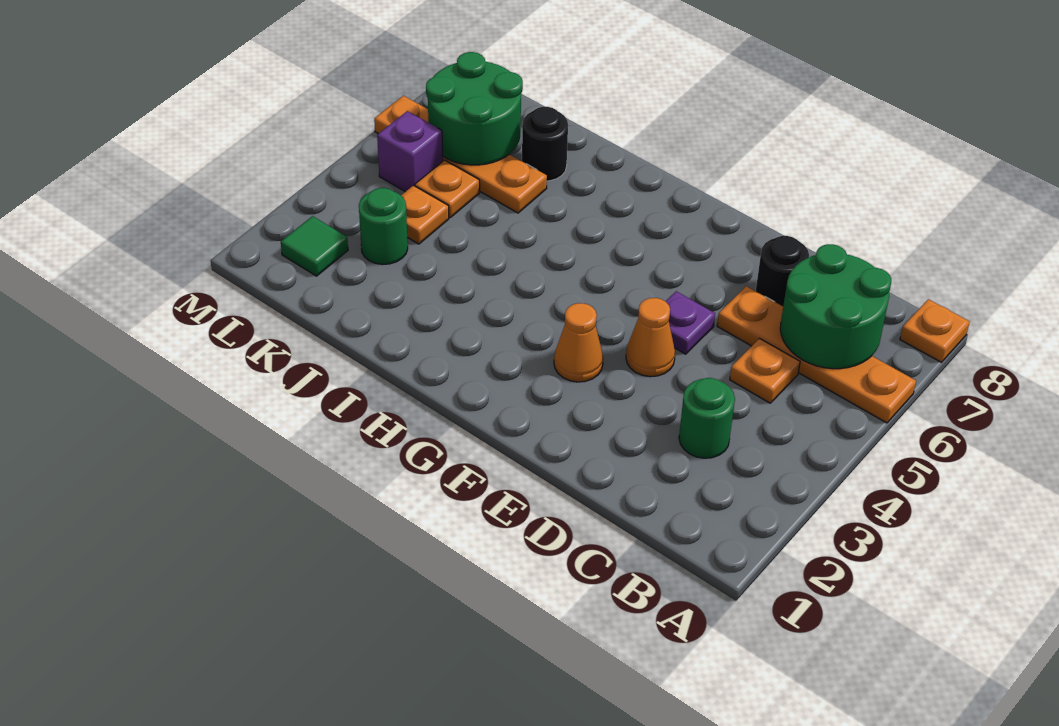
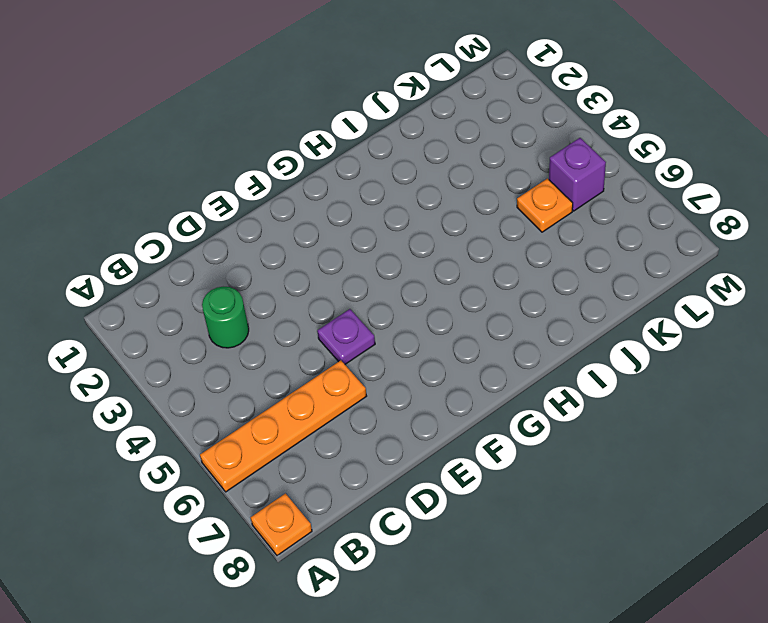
none -> orange plate C5 level 1
none -> black round brick D7 level 1
none -> orange cone E4 level 1

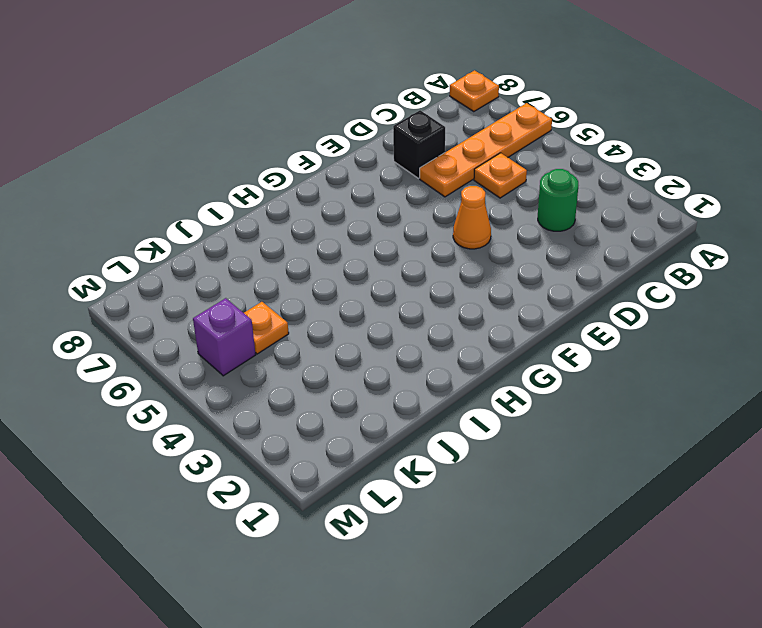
black brick D7 level 1 -> black round brick D7 level 1
none -> purple plate E5 level 1
none -> orange cone F3 level 1
none -> orange plate J6:M6 level 1

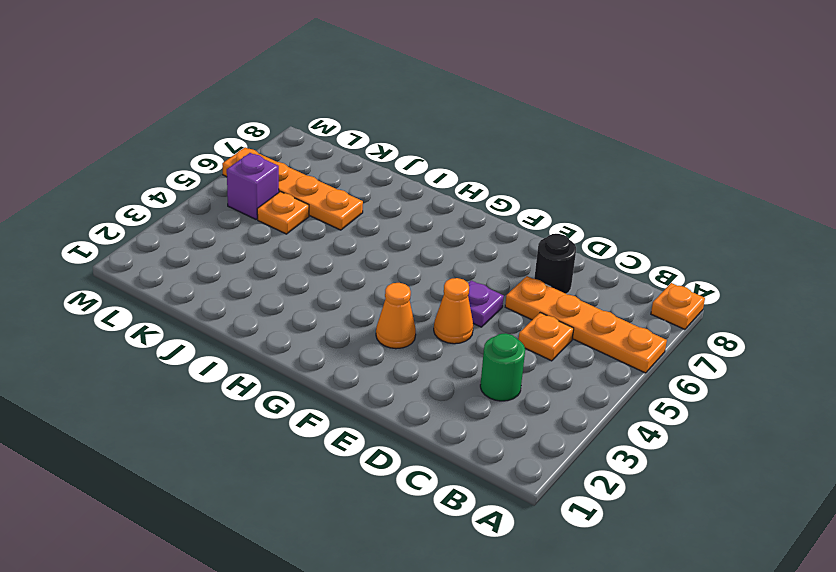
none -> black round brick J7 level 1
none -> green round brick K3 level 1
none -> orange plate K4 level 1

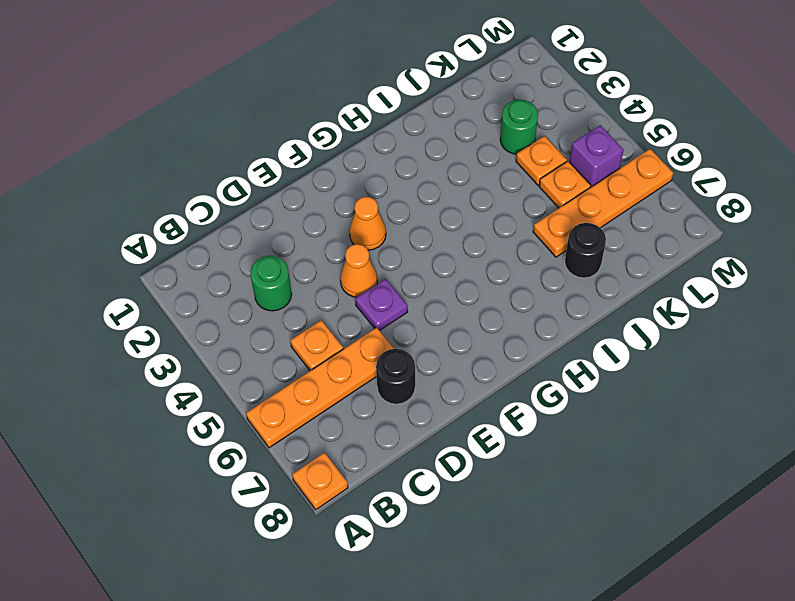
none -> green tile L2 level 1
none -> green round brick B6:C7 level 2
none -> green round brick K6:L7 level 2

